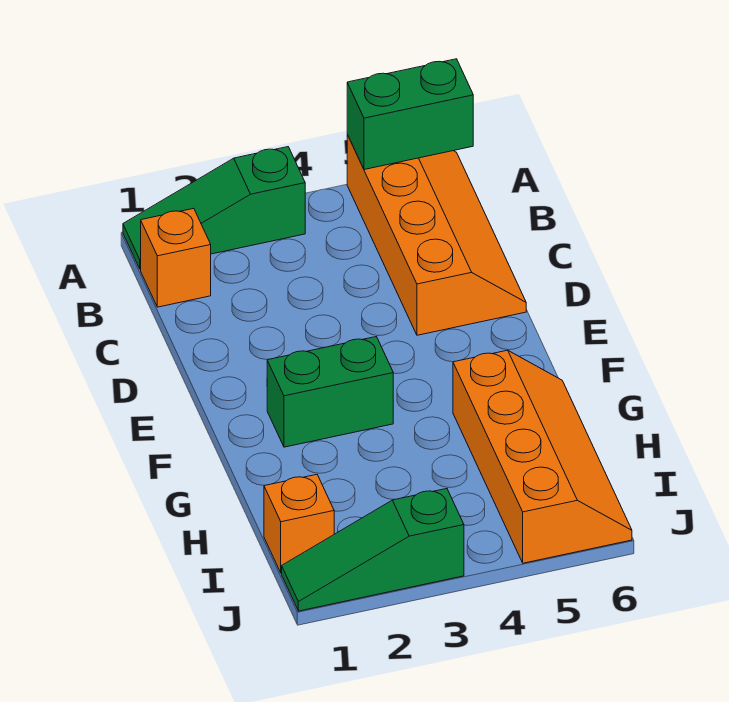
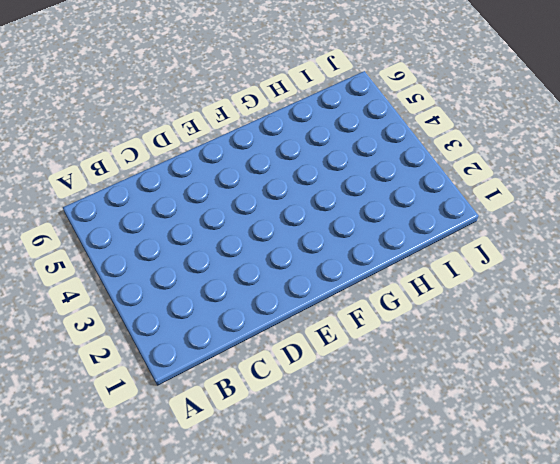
none -> green slope A1:A3 level 1 top 3
none -> orange slope A5:D6 level 1 top 5

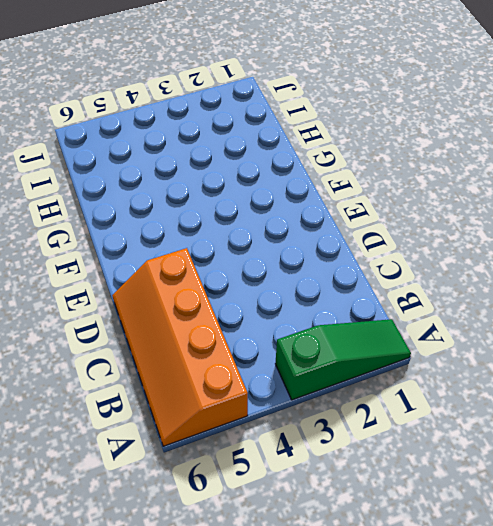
none -> orange brick B1 level 1
none -> green brick F2:F3 level 1

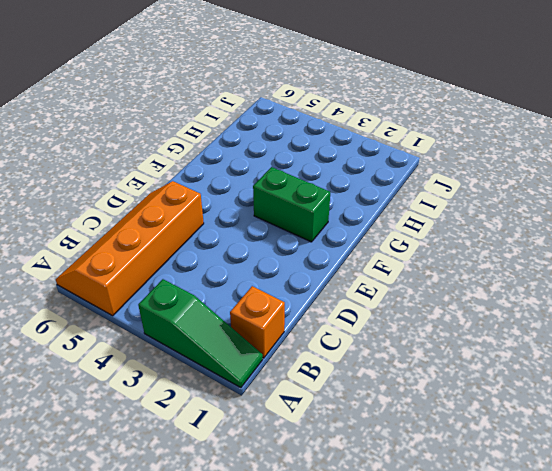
none -> orange slope G5:J6 level 1 top 5
none -> orange brick I1 level 1

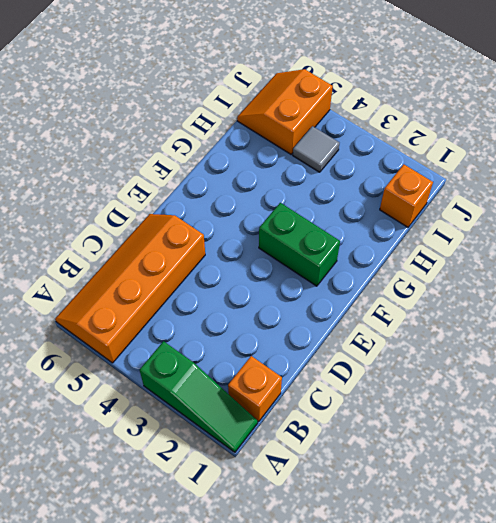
grey tile I4 level 1 -> none
orange slope I5:J6 level 1 top 5 -> orange slope G5:J6 level 1 top 5
none -> green slope J1:J3 level 1 top 3
none -> green brick A5:A6 level 2

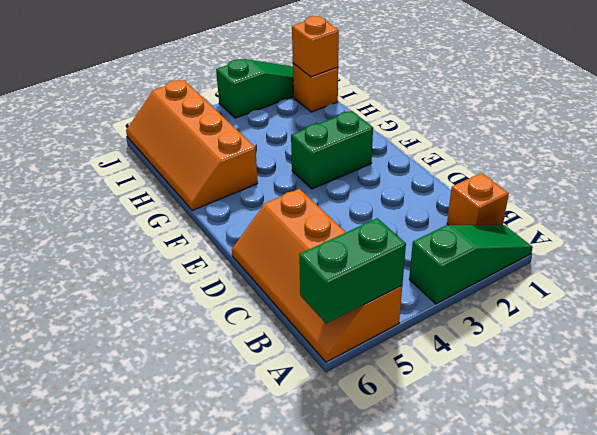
orange brick I1 level 2 -> none

